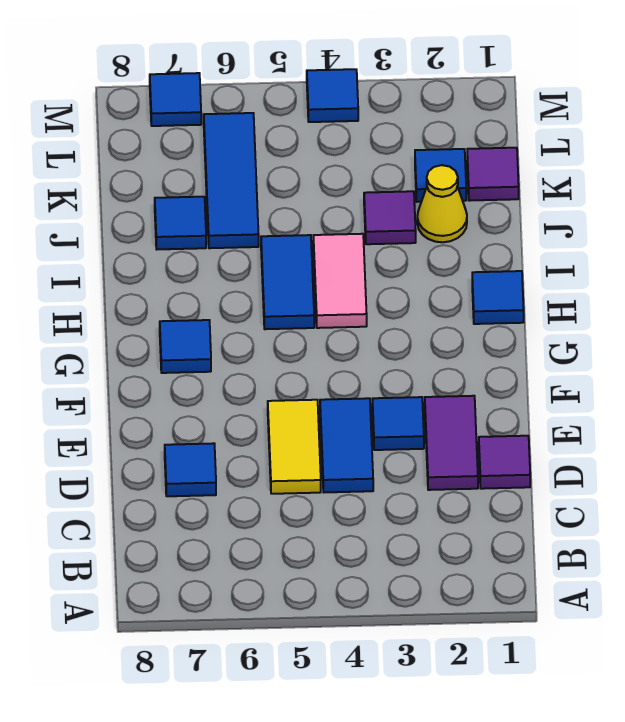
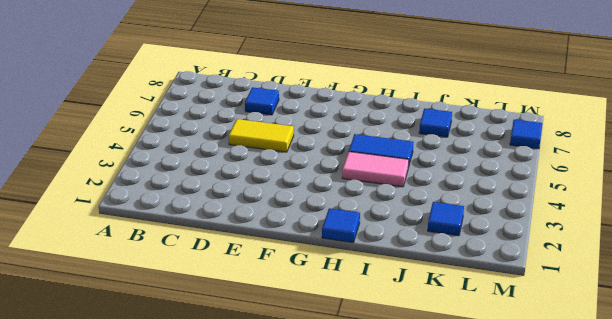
none -> purple tile D1 level 1
none -> purple tile D2:E2 level 1
none -> blue tile D4:E4 level 1

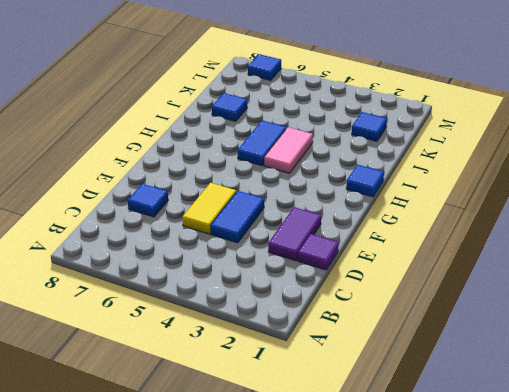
none -> blue tile E3 level 1
none -> blue tile G7 level 1
none -> yellow cone J2 level 1

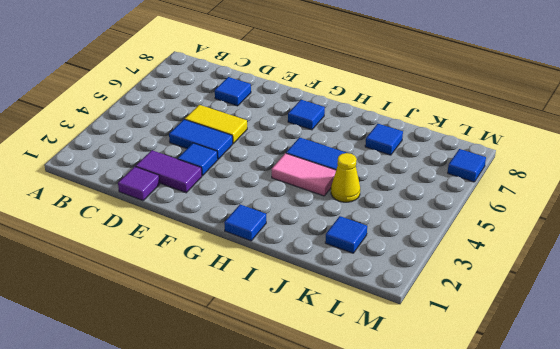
yellow cone J4 level 1 -> yellow cone J2 level 1
none -> purple tile J3 level 1
none -> blue tile J6:L6 level 1
none -> purple tile K1 level 1

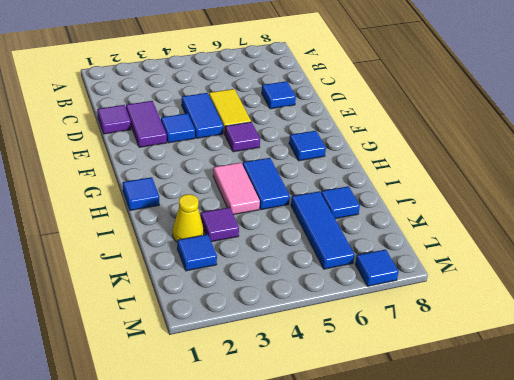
purple tile F5 level 1 -> purple tile K1 level 1
none -> blue tile M4 level 1

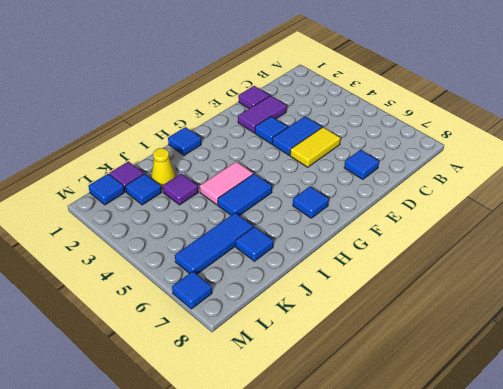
blue tile L1 level 1 -> blue tile M4 level 1

